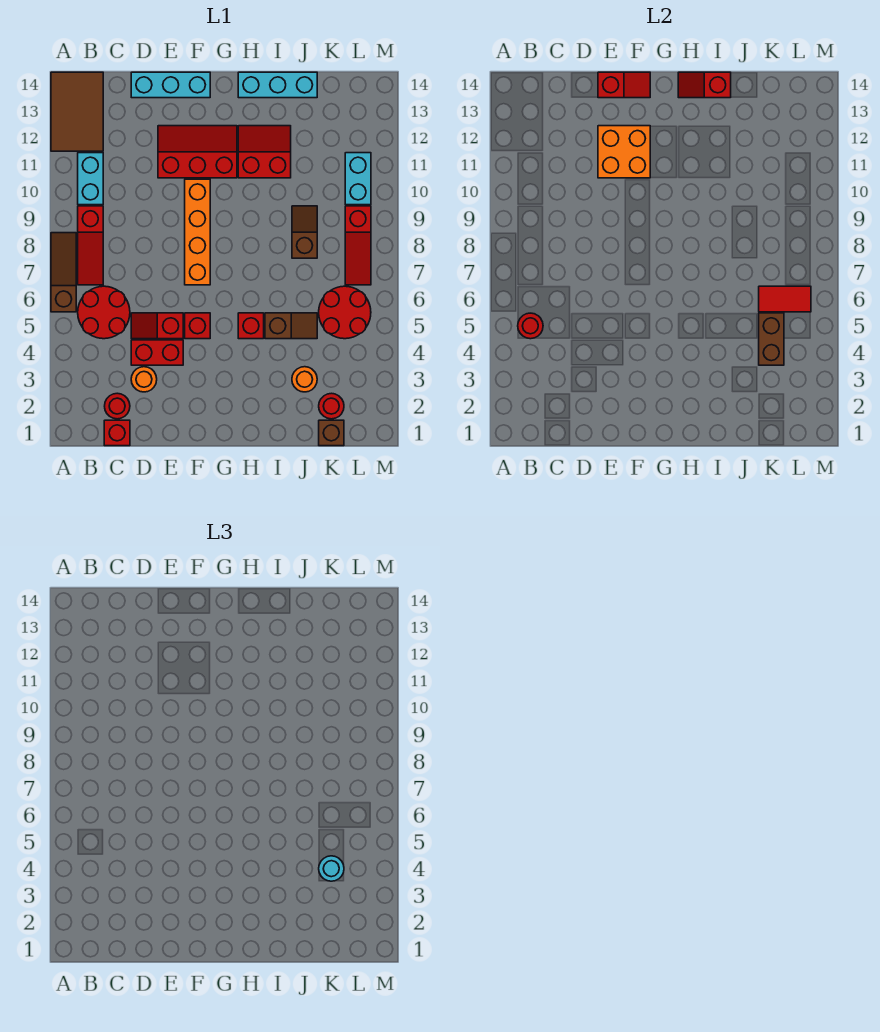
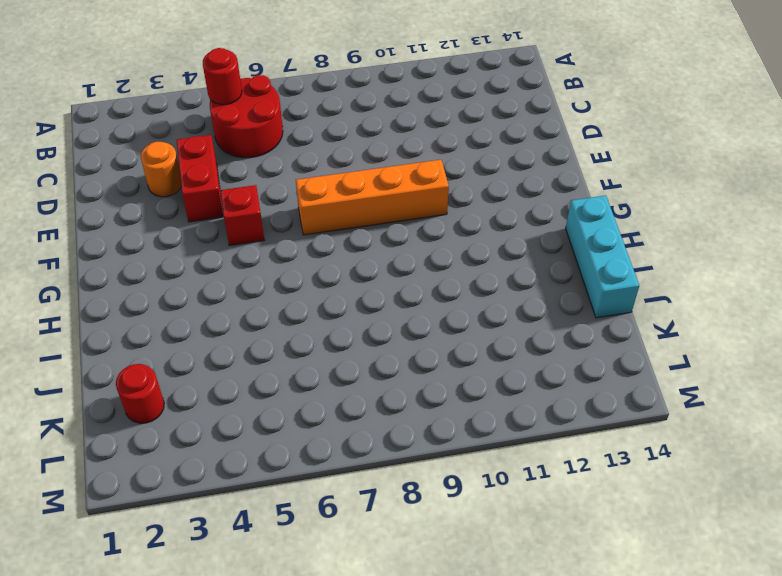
none -> brown slope A6:A8 level 1 top 6
none -> brown tile A12:B14 level 1
none -> red slope B7:B9 level 1 top 9
none -> cyan brick B10:B11 level 1

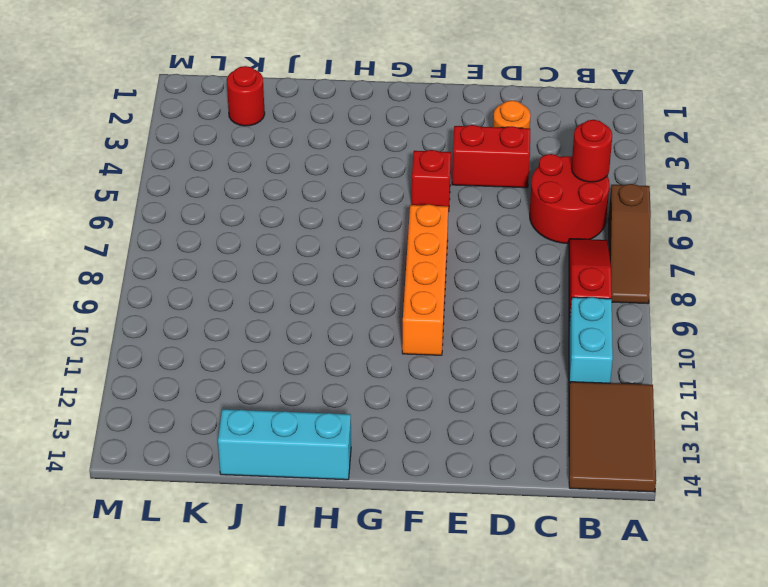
none -> red brick C1 level 1
none -> red round brick C2 level 1
none -> red slope D5:E5 level 1 top E
none -> cyan brick D14:F14 level 1

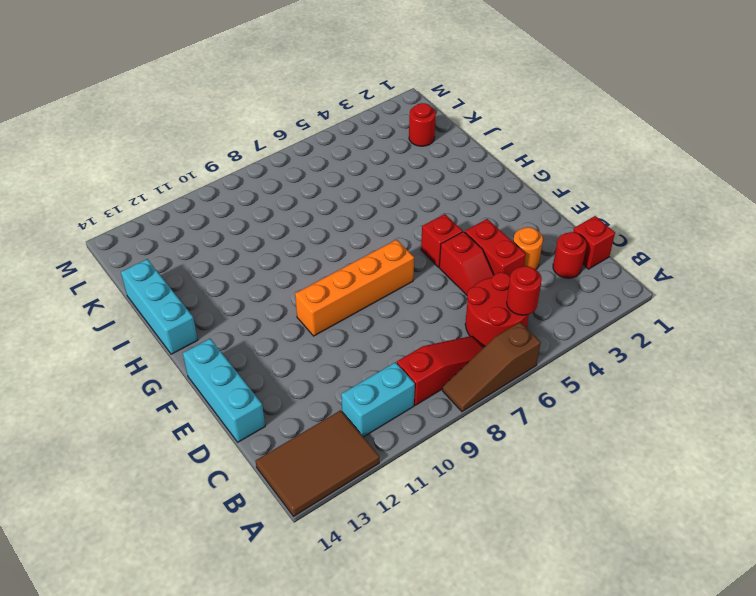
none -> red slope E11:G12 level 1 top 11
none -> red brick H5 level 1
none -> red slope H11:I12 level 1 top 11
none -> brown slope I5:J5 level 1 top I

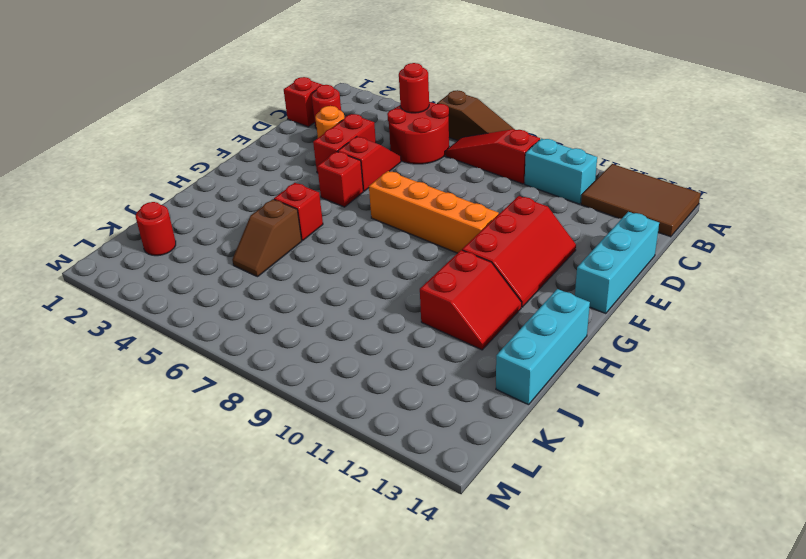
none -> orange round brick J3 level 1
none -> brown slope J8:J9 level 1 top 8
none -> brown brick K1 level 1
none -> red round brick K5:L6 level 1

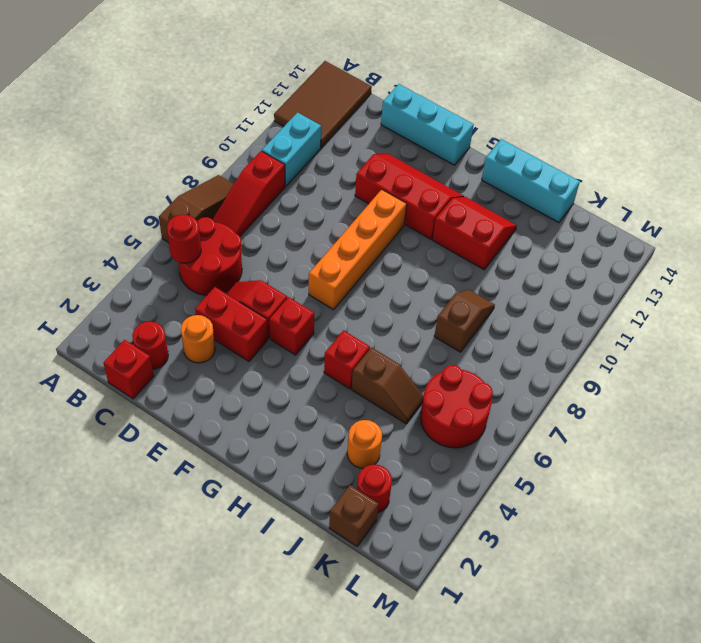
none -> red slope L7:L9 level 1 top 9
none -> cyan brick L10:L11 level 1
none -> orange brick E11:F12 level 2
none -> red slope E14:F14 level 2 top E

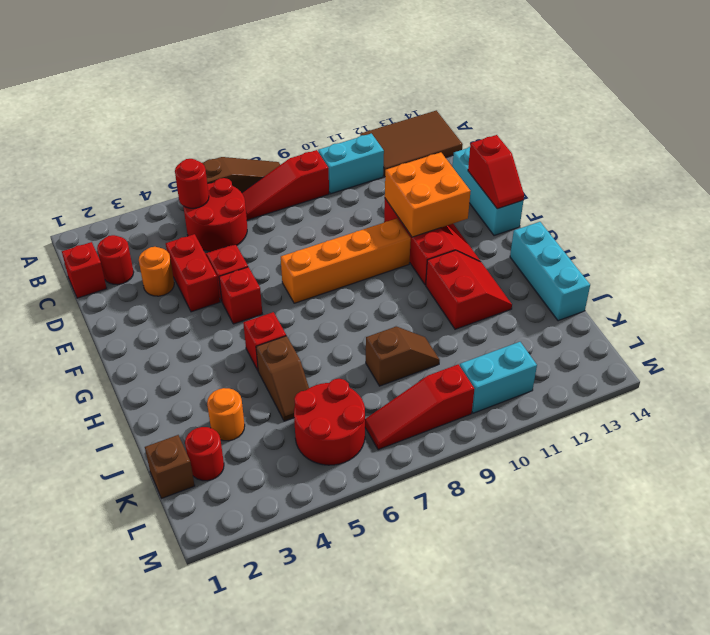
none -> red slope H14:I14 level 2 top I
none -> brown brick K4:K5 level 2
none -> red tile K6:L6 level 2
none -> cyan round brick K4 level 3

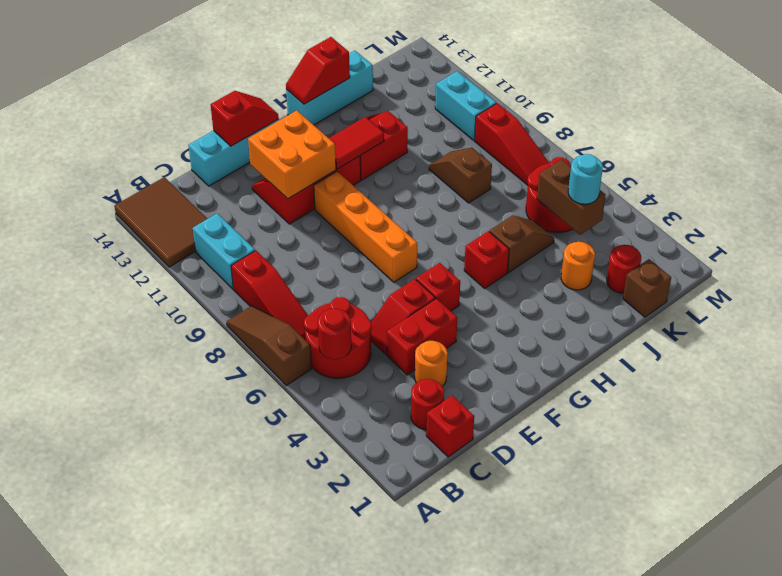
red tile G11:H11 level 2 -> red tile K6:L6 level 2

